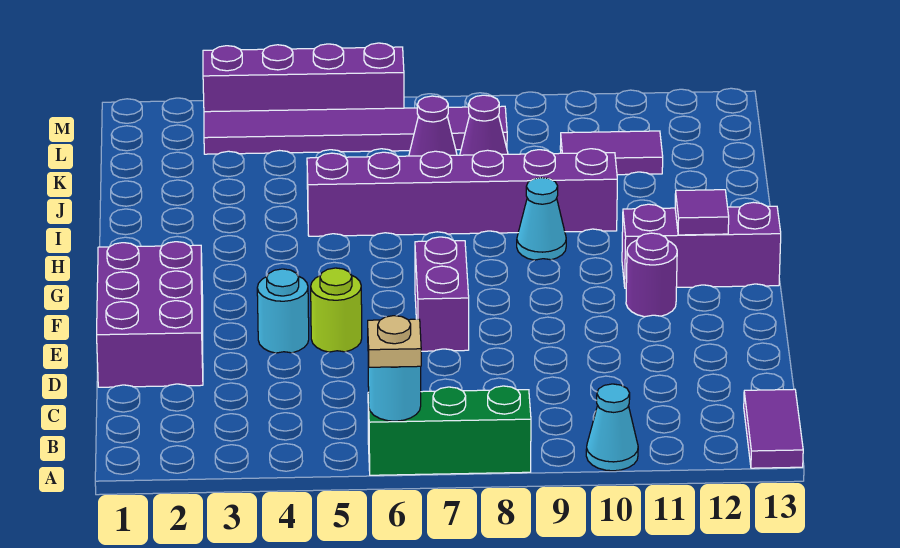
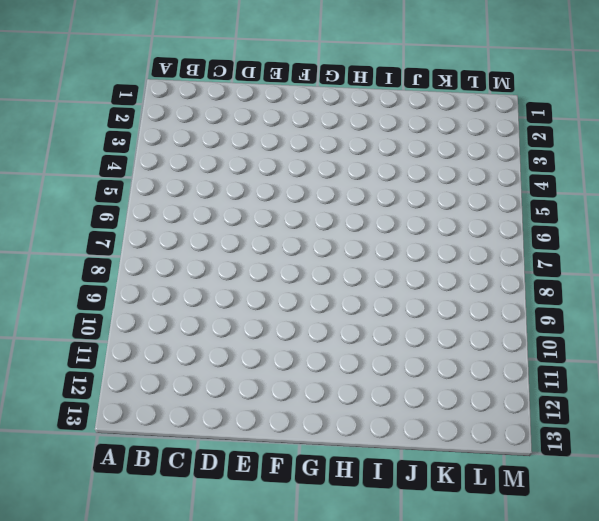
none -> green brick A6:A8 level 1
none -> cyan cone A10 level 1
none -> purple tile A13:B13 level 1

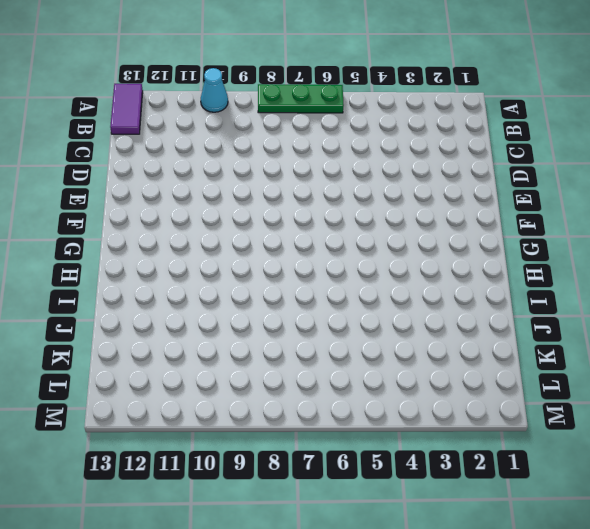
green plate A6:A8 level 1 -> green brick A6:A8 level 1
none -> purple brick D1:F2 level 1
none -> cyan round brick E4 level 1
none -> lime round brick E5 level 1

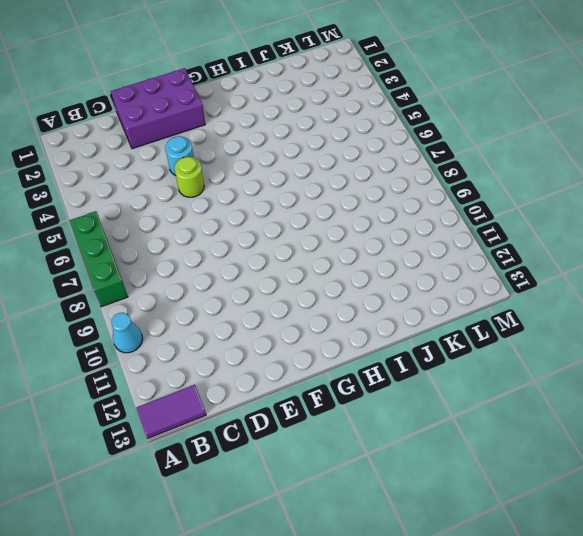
none -> purple brick E7:F7 level 1
none -> purple round brick F11 level 1
none -> purple brick G11:G13 level 1

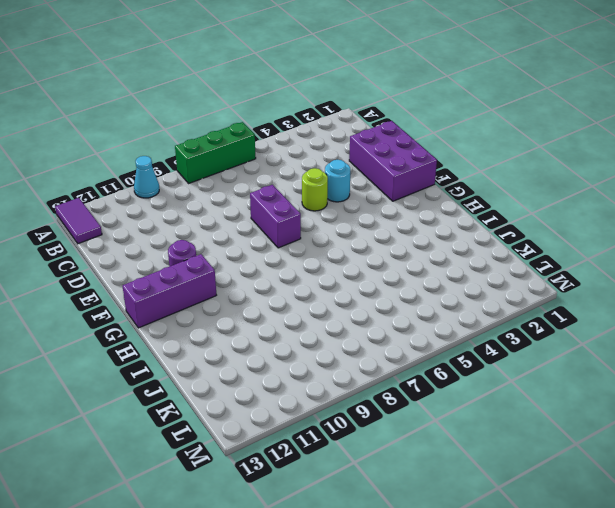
none -> cyan cone H9 level 1
none -> purple brick I5:I10 level 1
none -> purple cone K7 level 1

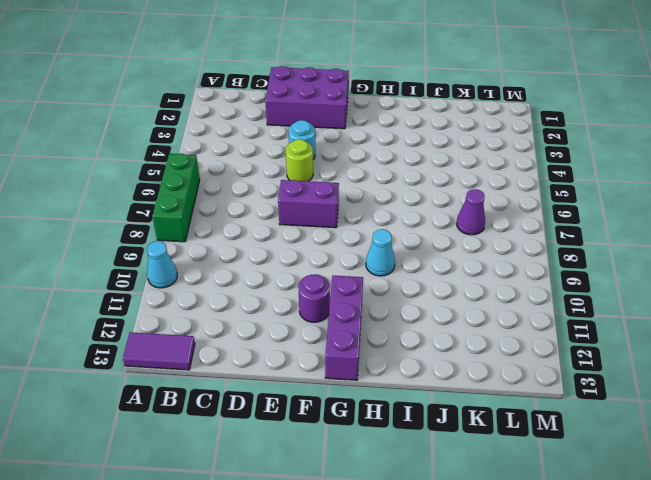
none -> purple brick I5:I10 level 1
none -> purple cone K8 level 1
none -> purple tile K10:K11 level 1

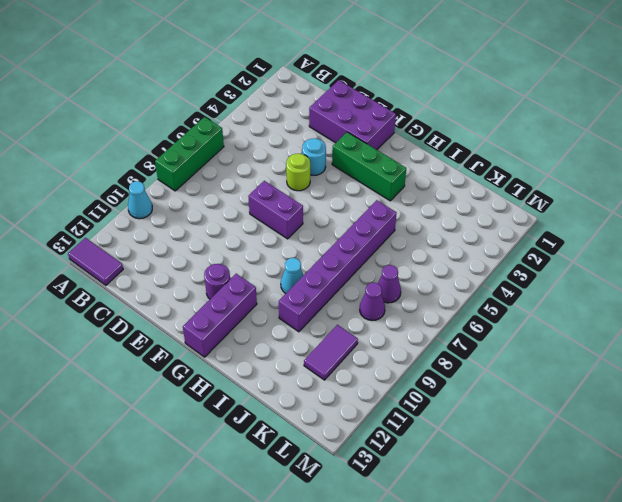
green brick F3:H3 level 1 -> none
none -> purple tile L3:L8 level 1
none -> purple brick M3:M6 level 1
none -> cyan round brick A6 level 2

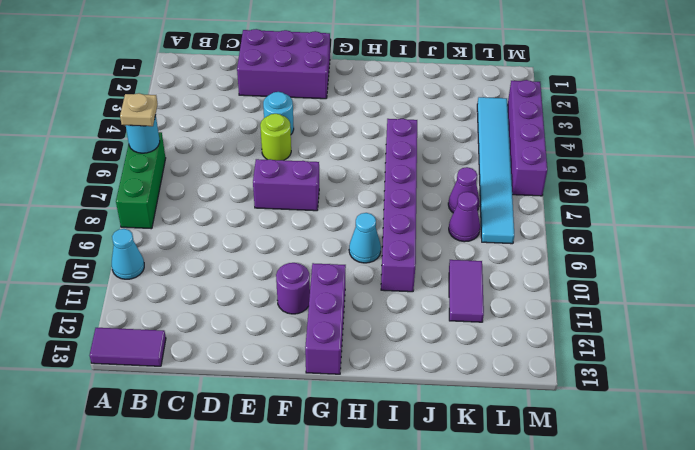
cyan tile L3:L8 level 1 -> purple tile L3:L8 level 1
none -> purple tile G12 level 2

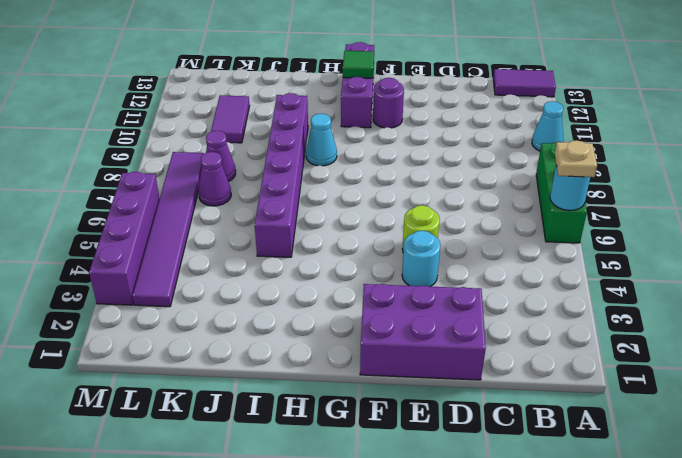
green tile G12 level 2 -> purple tile G12 level 2
none -> purple brick E7:F7 level 1

